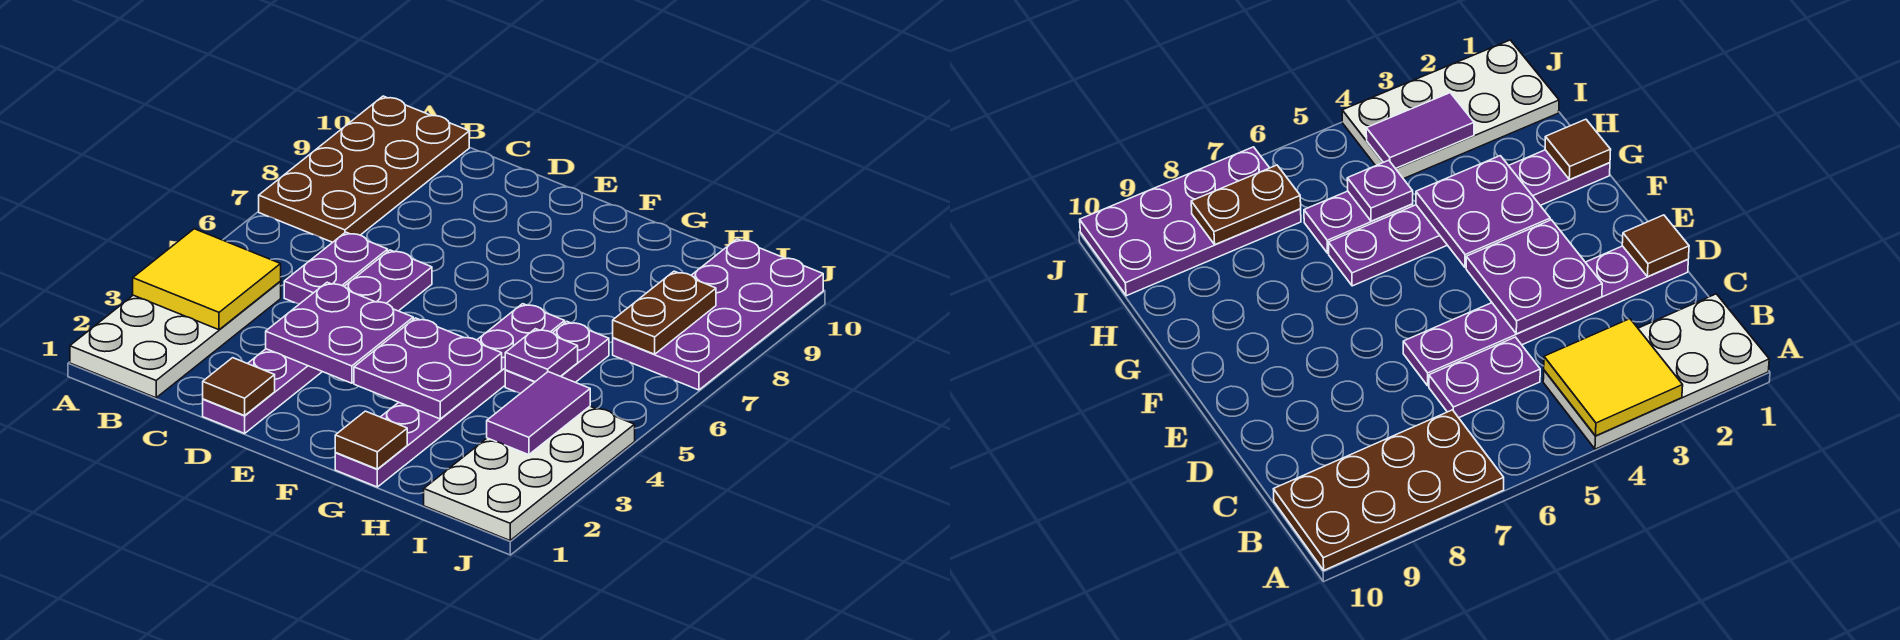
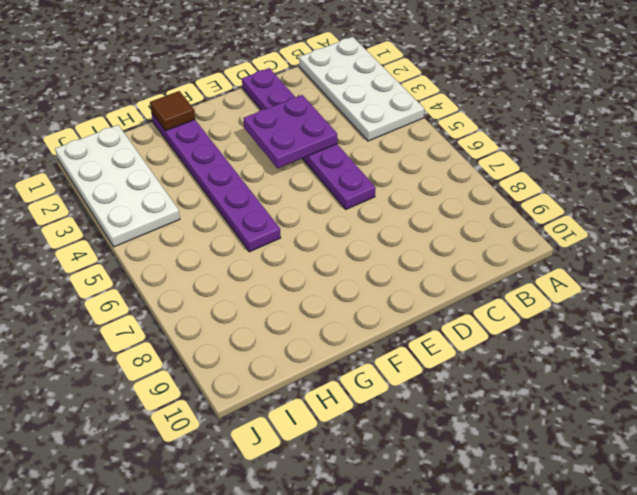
none -> brown plate A7:B10 level 1
none -> purple plate C5:C6 level 1
none -> purple plate H5:H6 level 1

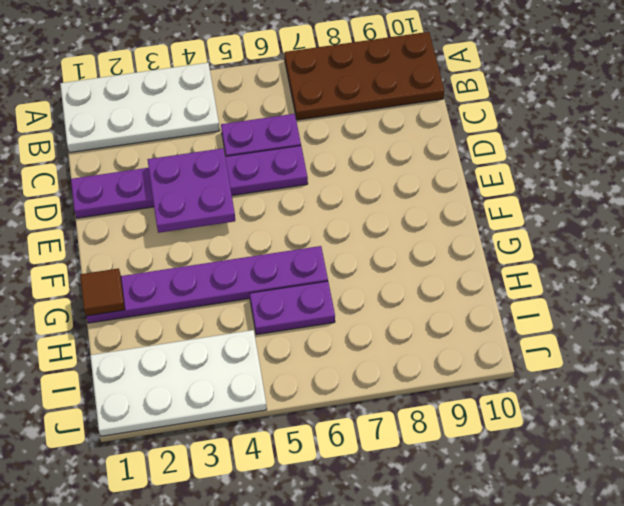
none -> purple plate I7:J10 level 1
none -> yellow tile A3:B4 level 2
none -> brown tile D1 level 2

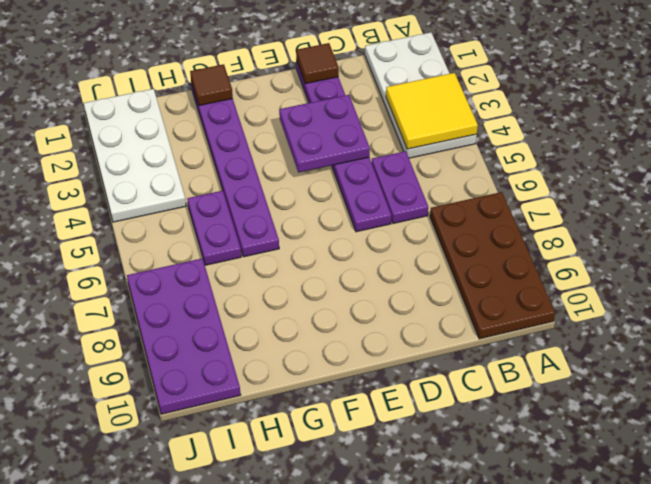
none -> purple plate F3:G4 level 2
none -> purple plate H5 level 2
none -> purple tile I3:I4 level 2

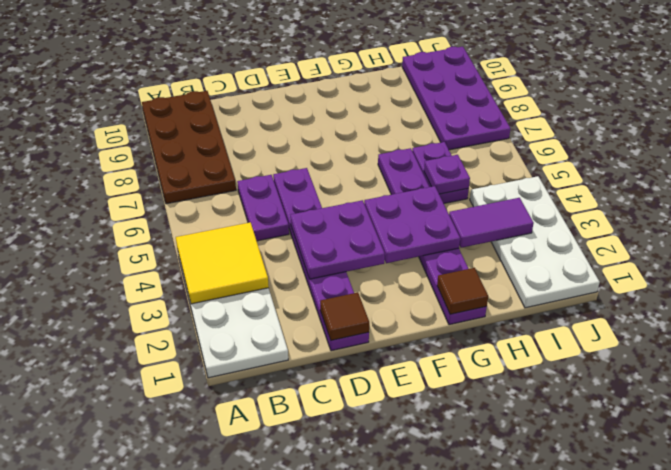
purple tile H3:I3 level 2 -> purple tile I3:I4 level 2
none -> brown plate I7:I8 level 2

